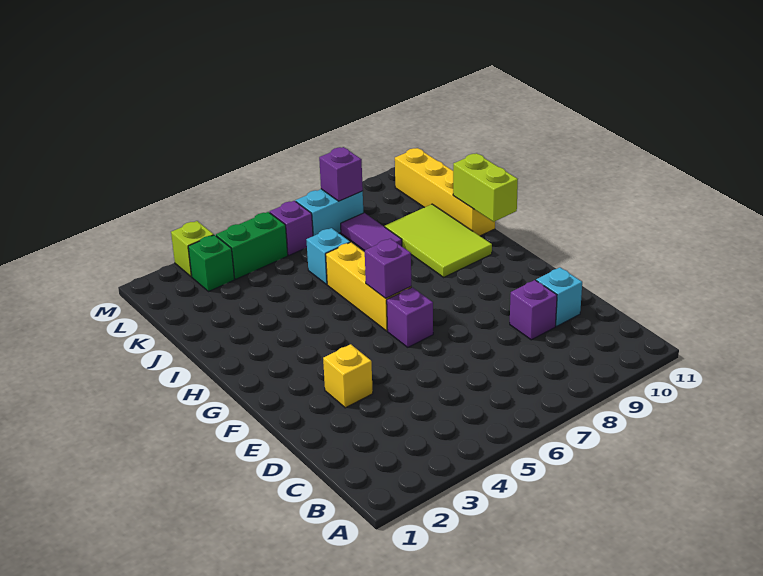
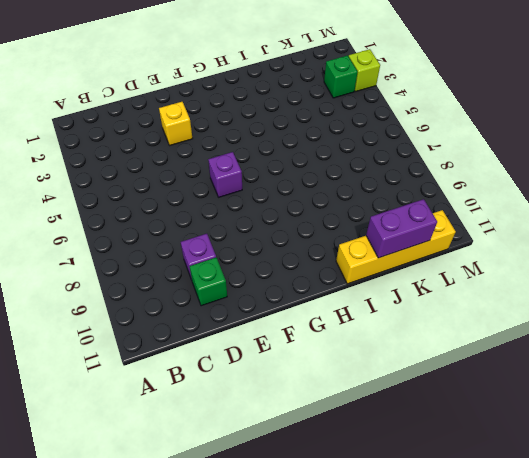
green brick D10 level 1 -> cyan brick D10 level 1
purple brick J11:K11 level 2 -> none
none -> yellow brick G6:I6 level 1
none -> lime tile H9:J10 level 1
none -> cyan brick J6 level 1

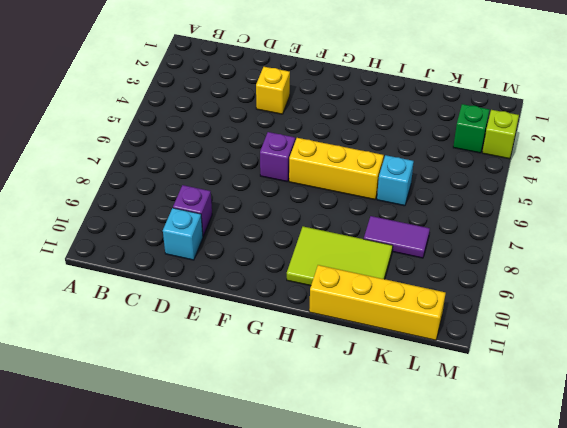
none -> green brick L4:L5 level 1
none -> purple brick L6 level 1
none -> cyan brick L7:L8 level 1

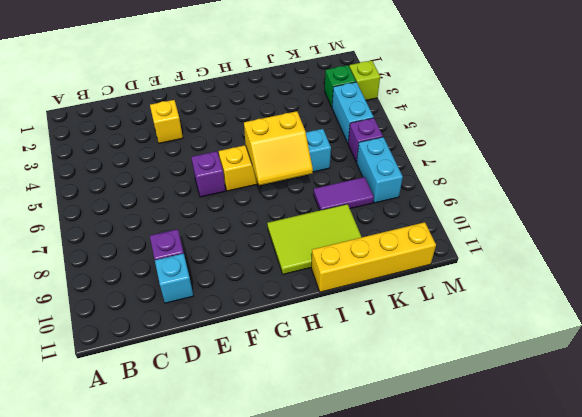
yellow slope H6:I7 level 2 top 6 -> none
cyan brick L4:L5 level 1 -> green brick L4:L5 level 1
none -> purple brick G6 level 2
none -> lime brick H11:I11 level 2
none -> purple brick L8 level 2

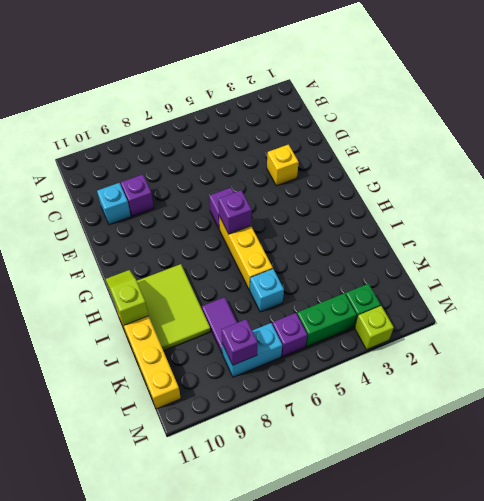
lime slope H11:I11 level 2 top I -> lime brick H11:I11 level 2

